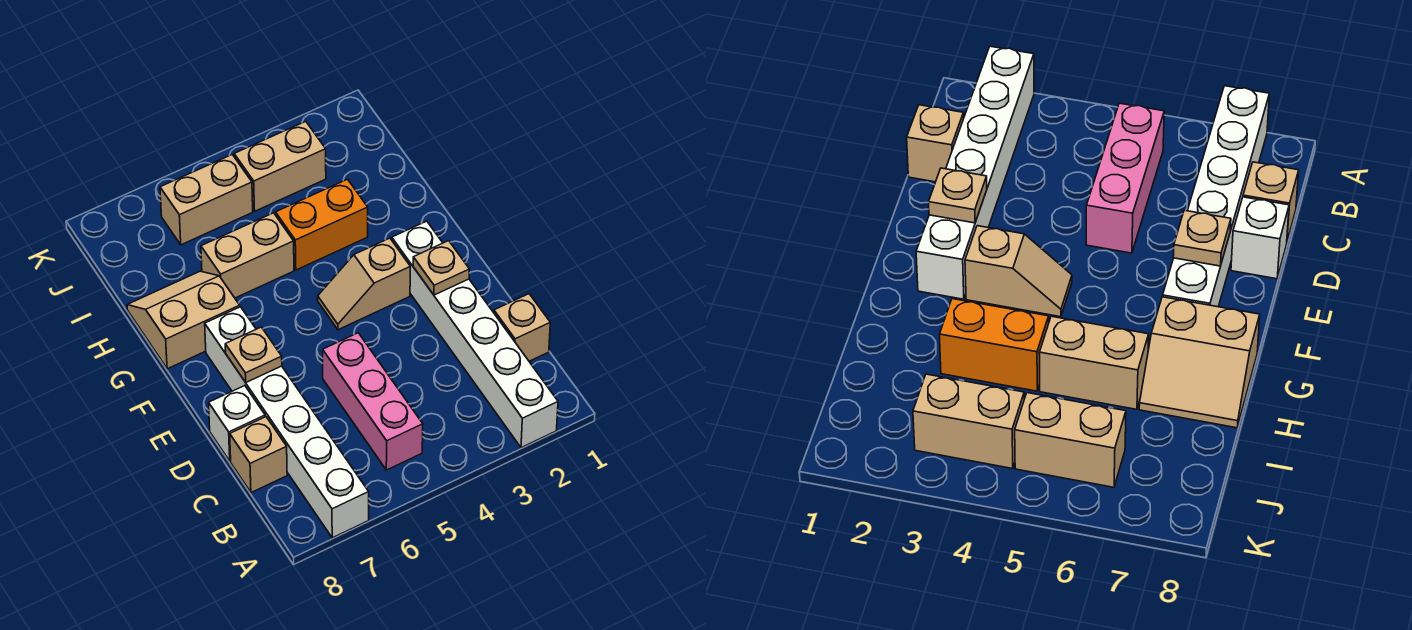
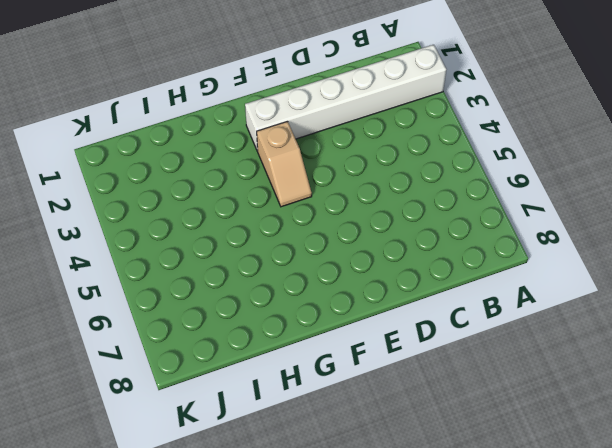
none -> white brick A7:F7 level 1
none -> pink brick B5:D5 level 1
none -> tan brick C1 level 1

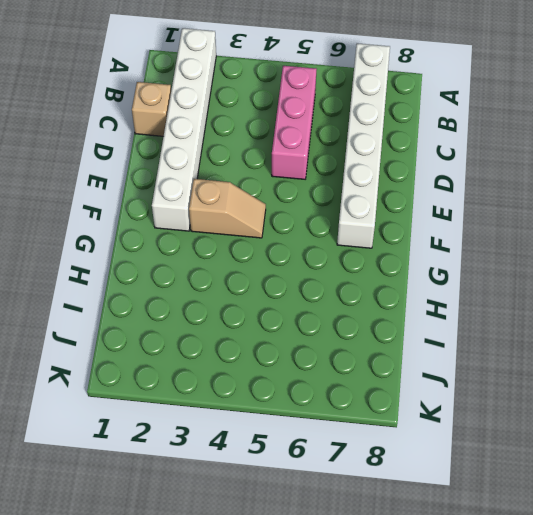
none -> tan brick C8 level 1
none -> white brick D8 level 1
none -> tan slope G7:H8 level 1 top G

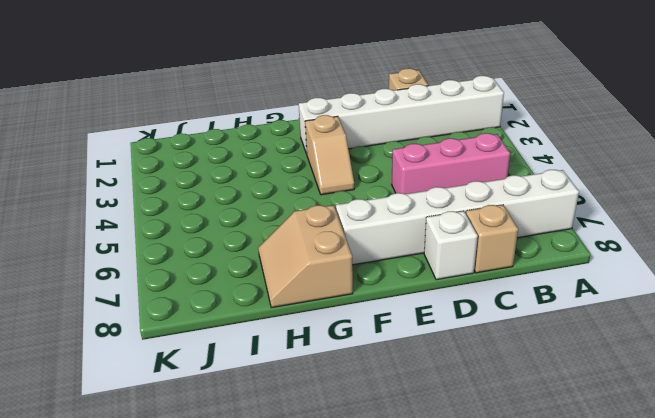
none -> orange brick H3:H4 level 1
none -> tan brick H5:H6 level 1
none -> tan brick J3:J4 level 1

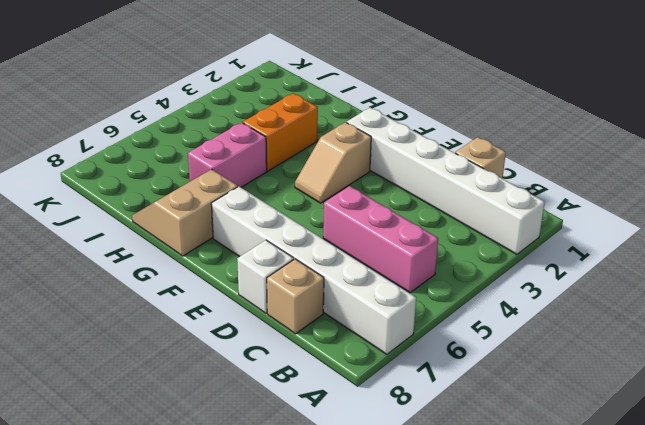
pink brick H5:H6 level 1 -> tan brick H5:H6 level 1
none -> tan brick J3:J4 level 1
none -> tan brick J5:J6 level 1
none -> tan plate E2 level 2

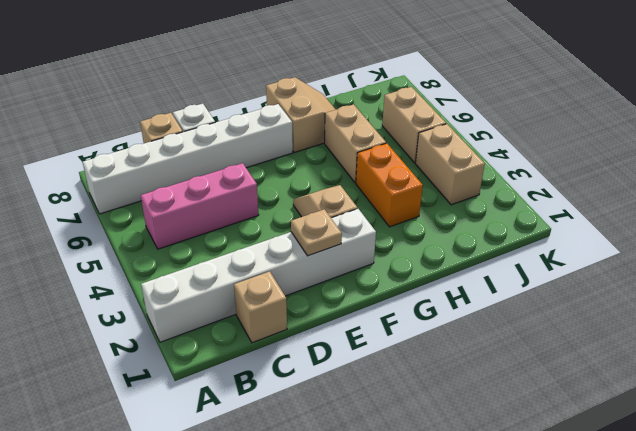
none -> tan plate E7 level 2

